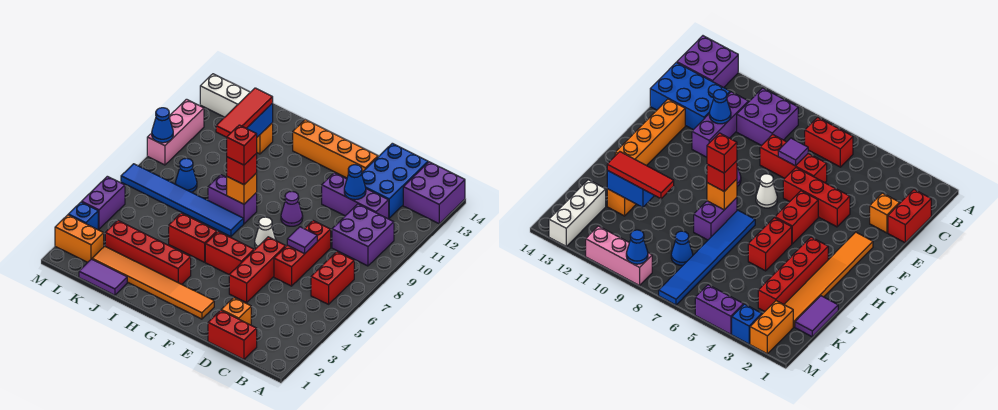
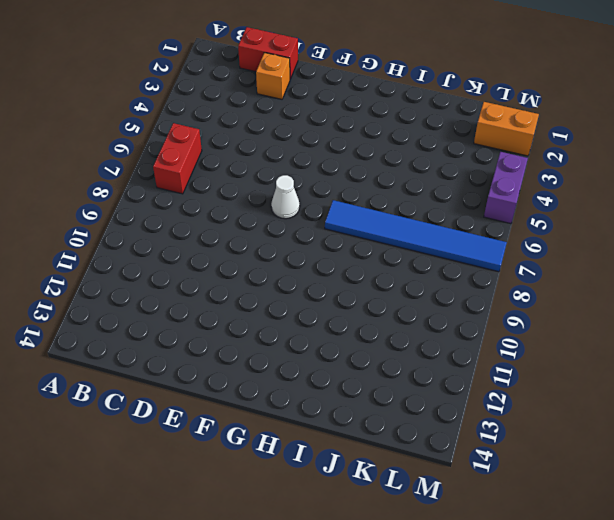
none -> purple brick A13:B14 level 1
none -> purple brick B9:C10 level 1
none -> purple brick C11:E11 level 1
none -> blue brick C12:D14 level 1

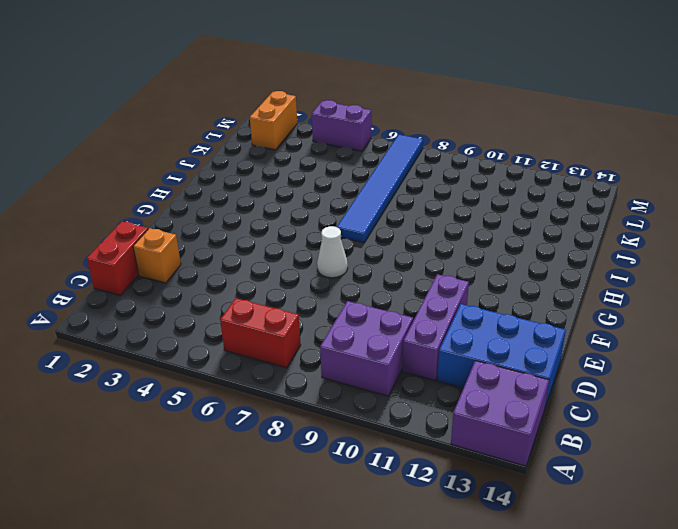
none -> red brick D6:D8 level 1
none -> red brick E4:E6 level 1
none -> orange brick E13:H13 level 1
none -> orange tile F2:K2 level 1

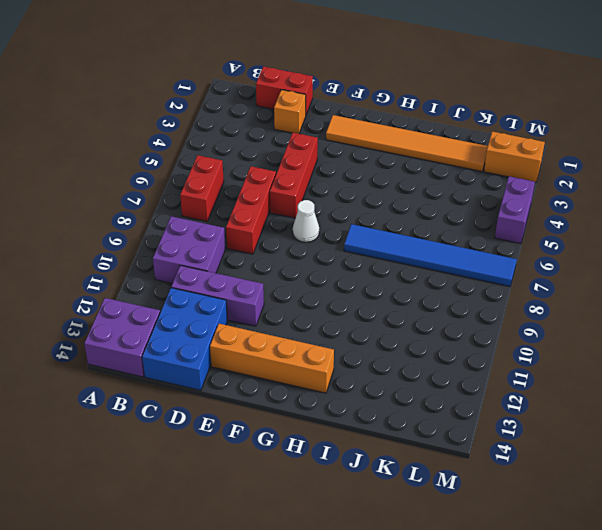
none -> red brick F5:G5 level 1
none -> purple cone F9 level 1
none -> red brick H3:K3 level 1
none -> red brick H5:I5 level 1

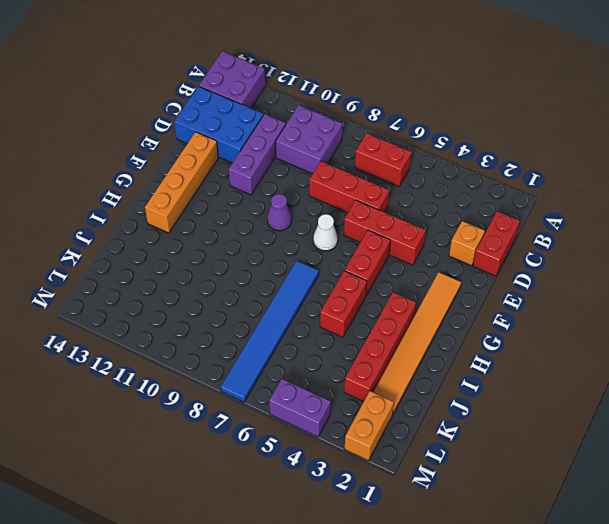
none -> purple brick H8:I8 level 1
none -> purple tile J1:K1 level 1
none -> orange brick J12 level 1
none -> blue cone K8 level 1

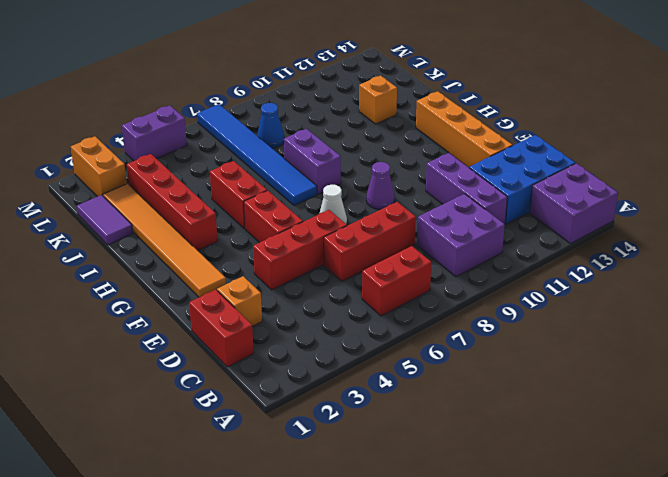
none -> white brick K13:M13 level 1
none -> blue brick M3 level 1
none -> pink brick M9:M11 level 1
none -> purple tile D7 level 2

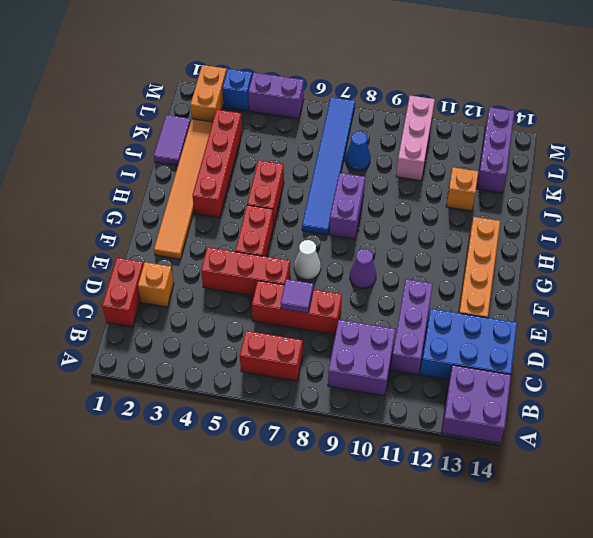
pink brick K10:M10 level 1 -> pink brick M9:M11 level 1
purple brick K13:M13 level 1 -> white brick K13:M13 level 1
none -> blue cone D11 level 2
none -> orange brick H8 level 2
none -> blue brick J11:J12 level 2
none -> blue cone M9 level 2

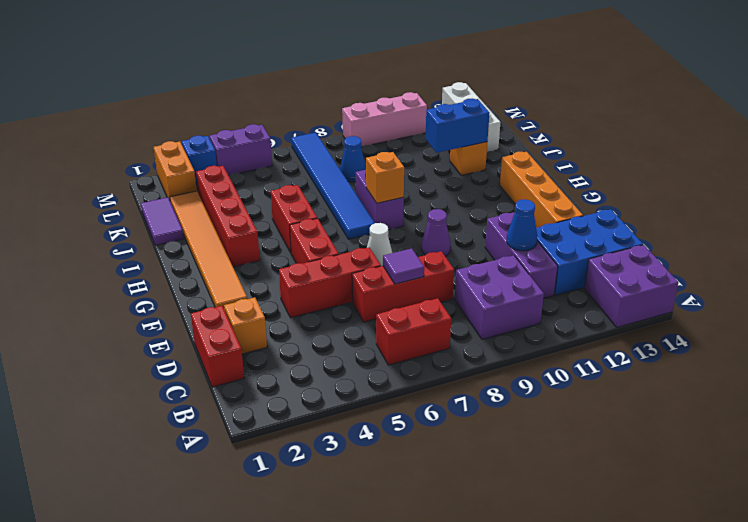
none -> blue cone M9 level 2
none -> red brick H8 level 3
none -> red tile J10:J12 level 3
none -> red brick H8 level 4

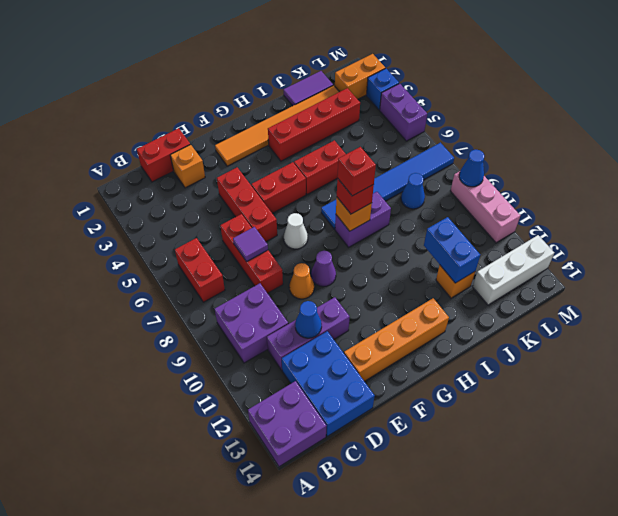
orange cone E9 level 1 -> none
none -> red tile J10:J12 level 3

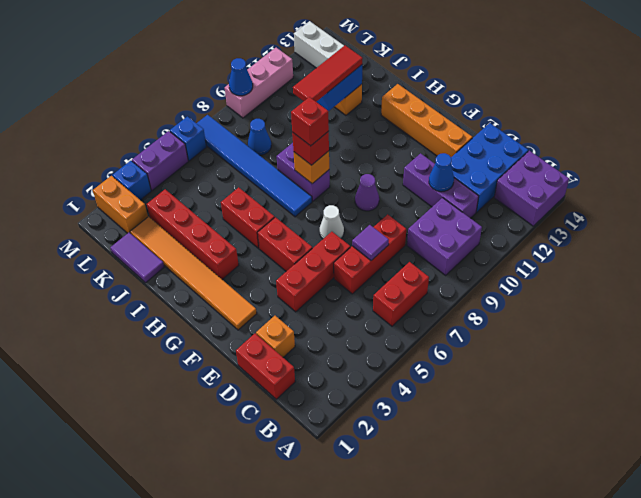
blue brick M6 level 1 -> none

